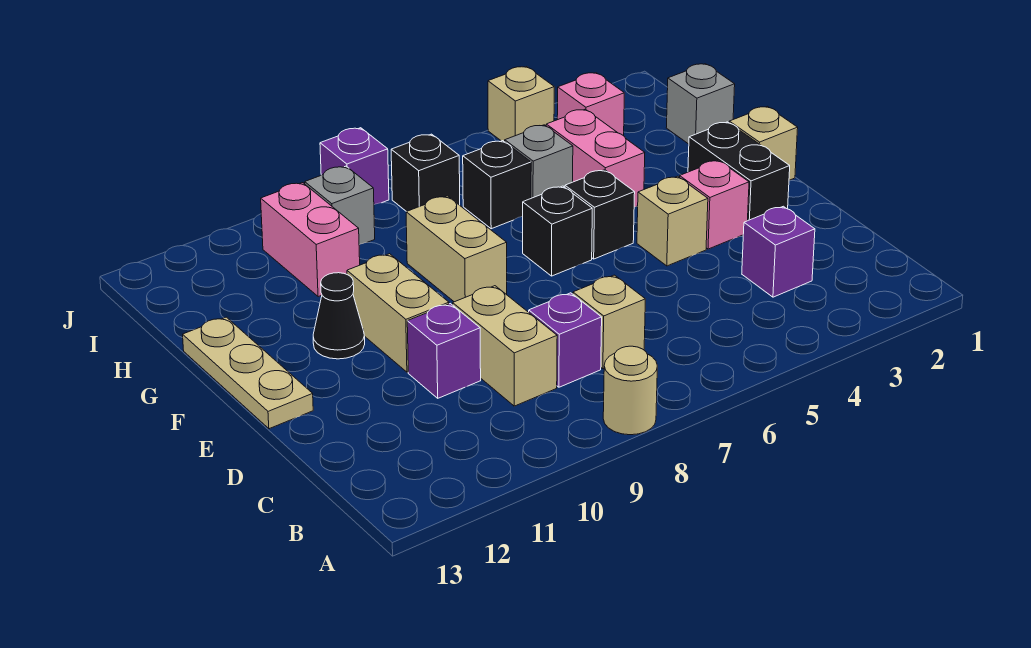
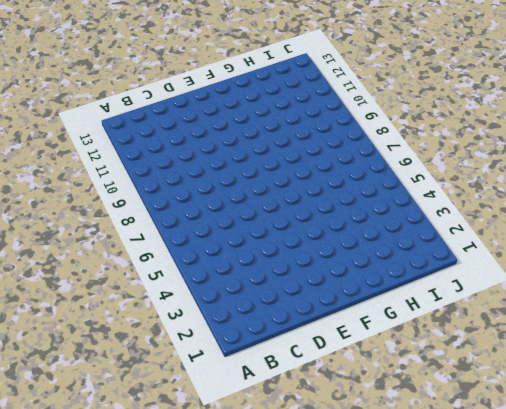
none -> tan round brick A8 level 1
none -> purple brick C3 level 1
none -> tan brick C7 level 1

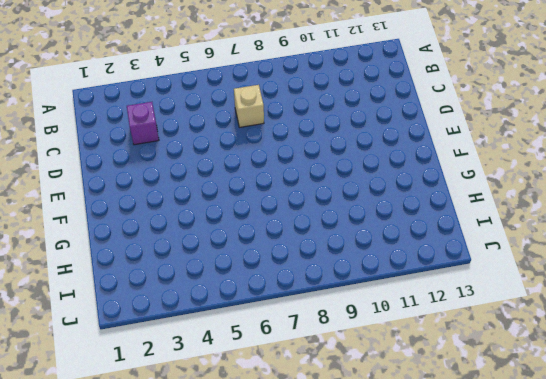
none -> tan round brick A8 level 1
none -> purple brick C8 level 1
none -> tan brick C9:D9 level 1

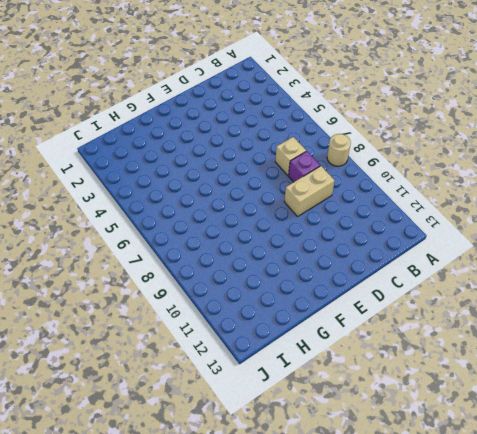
none -> purple brick C3 level 1
none -> purple brick D10 level 1
none -> black brick E2:F2 level 1

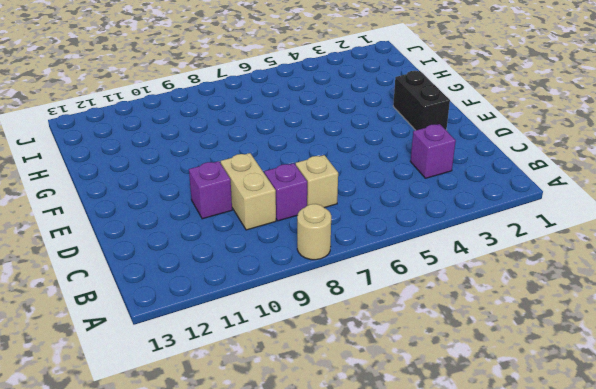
none -> pink brick E3 level 1
none -> tan brick E4 level 1
none -> tan brick E10:F10 level 1

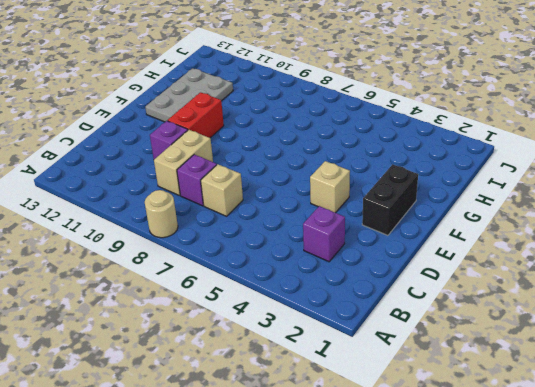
red brick E10:F10 level 1 -> tan brick E10:F10 level 1
grey plate F11:H12 level 1 -> black cone F11 level 1
none -> pink brick E3 level 1
none -> tan plate E13:G13 level 1
none -> tan brick F1 level 1

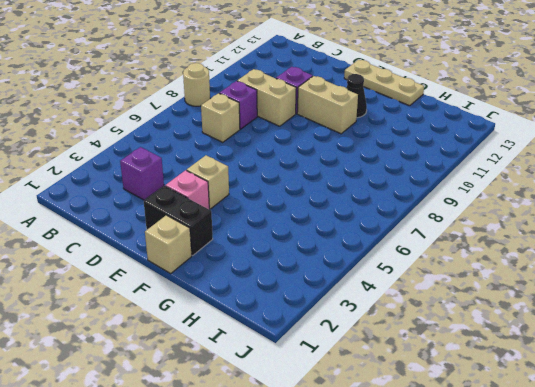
none -> black brick F5 level 1
none -> black brick F6 level 1
none -> tan brick F8:G8 level 1

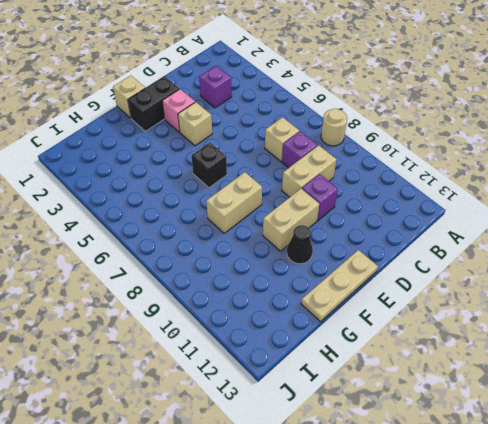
none -> black brick F5 level 1
none -> pink brick G4:H4 level 1
none -> grey brick H1 level 1

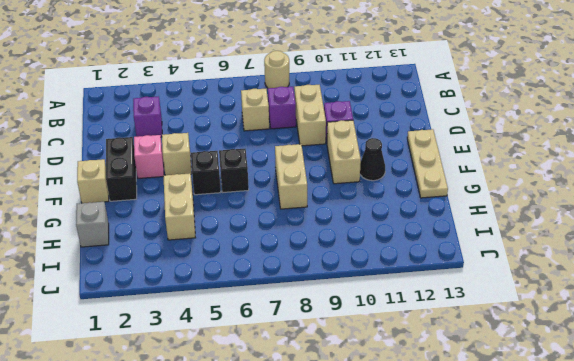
tan brick G4:H4 level 1 -> pink brick G4:H4 level 1
none -> grey brick H5 level 1
none -> black brick H6 level 1
none -> pink brick H10:I10 level 1

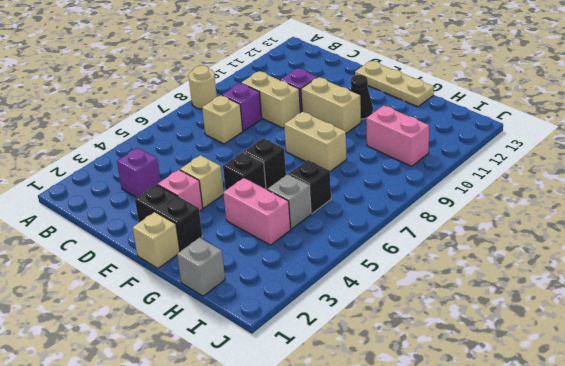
none -> pink brick I3 level 1
none -> black brick I7 level 1
none -> grey brick I9 level 1

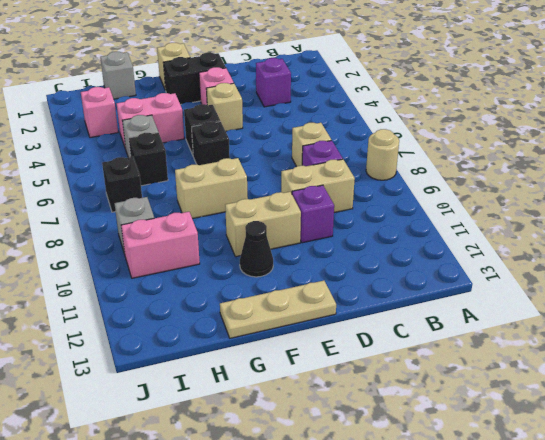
none -> tan brick J4 level 1
none -> purple brick J8 level 1

